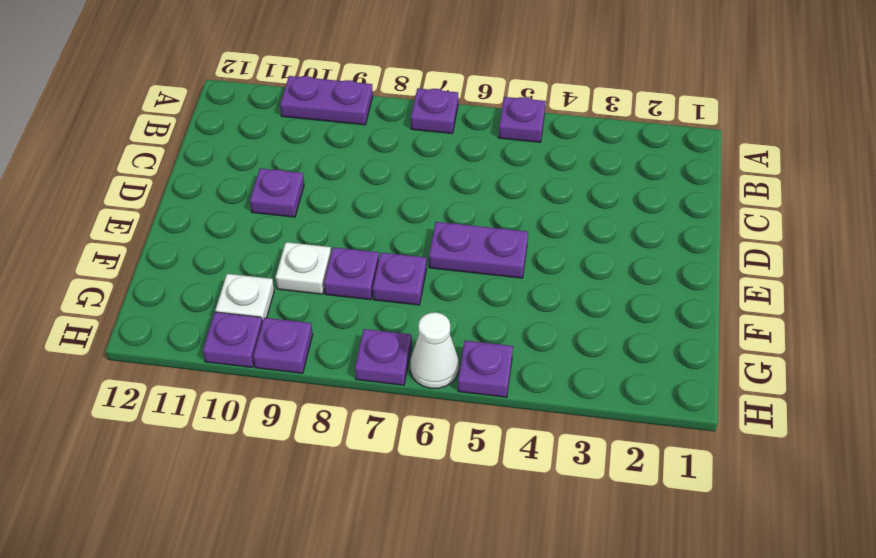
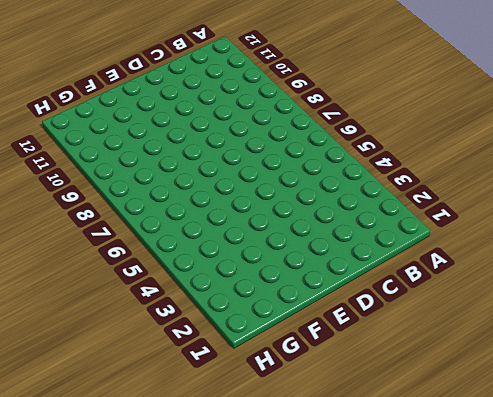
none -> purple plate A5 level 1
none -> purple plate A7 level 1
none -> purple plate A9:A10 level 1

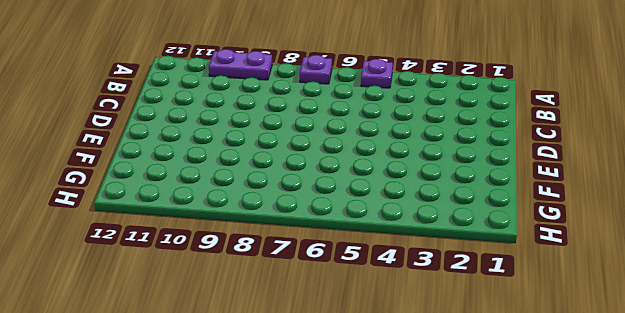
none -> purple plate D10 level 1
none -> purple plate E5:E6 level 1
none -> purple plate F7 level 1

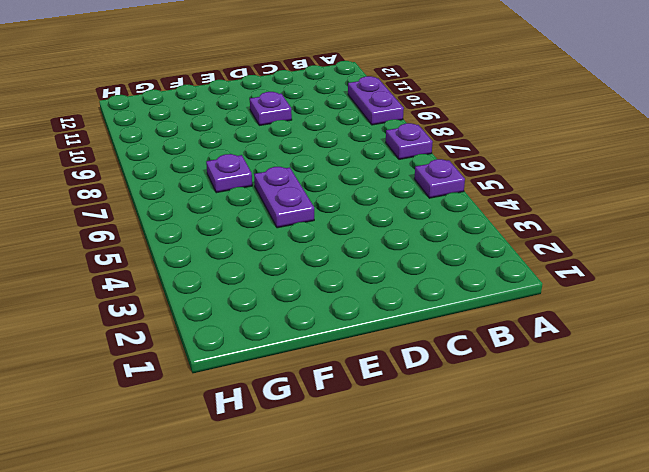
none -> purple plate F8 level 1
none -> white plate F9 level 1
none -> white plate G10 level 1

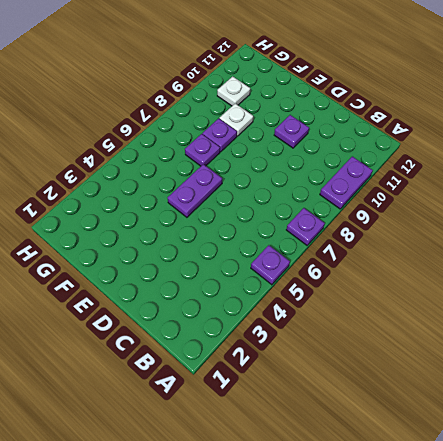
none -> purple plate H5 level 1
none -> white cone H6 level 1
none -> purple plate H7 level 1

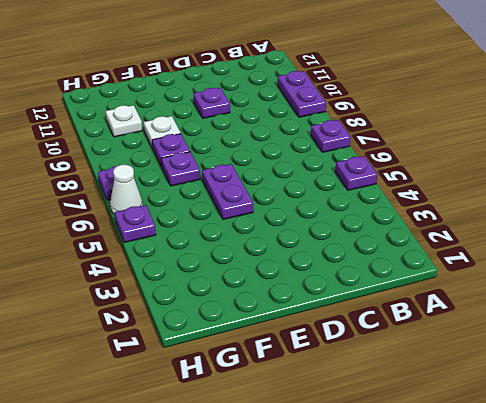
none -> purple plate H9 level 1
none -> purple plate H10 level 1

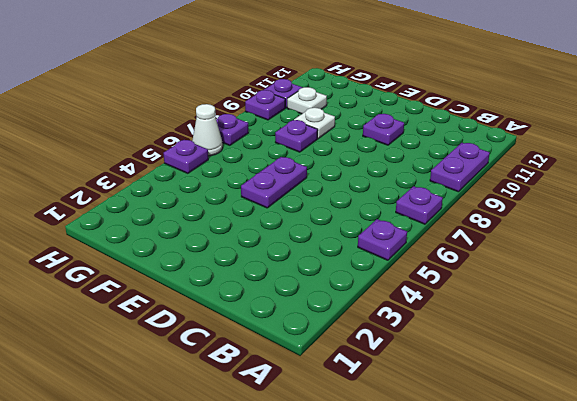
none -> purple plate F7 level 1

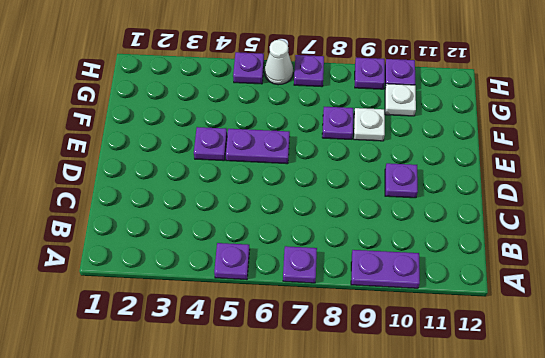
purple plate E4 level 1 -> purple plate F7 level 1

